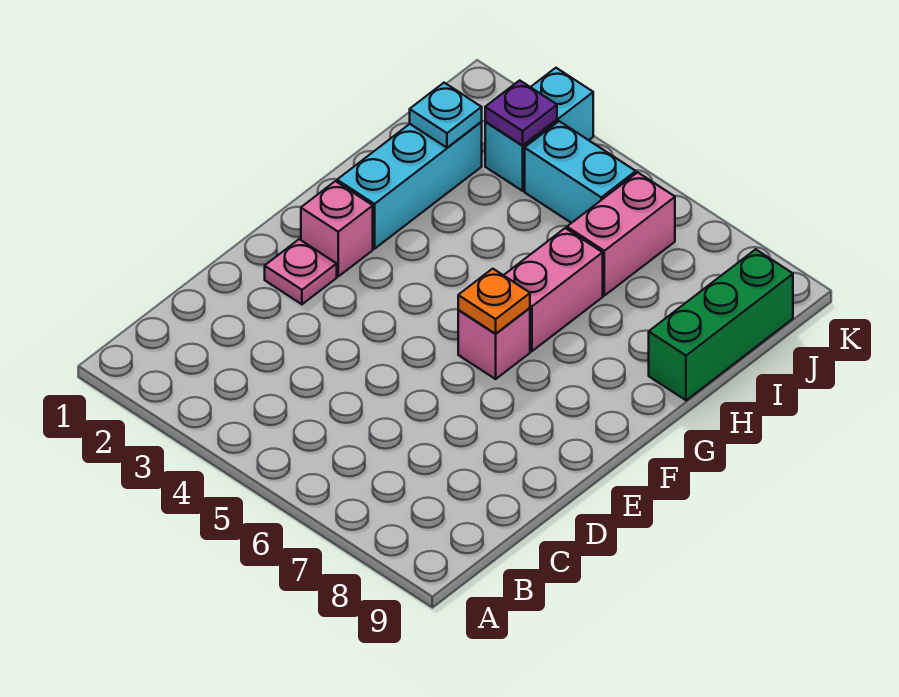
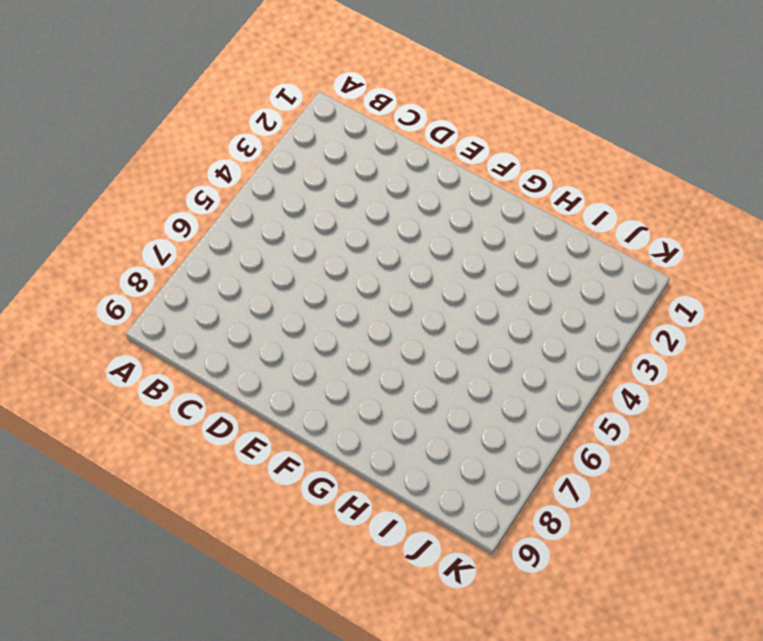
none -> pink plate E2 level 1
none -> pink brick F2 level 1
none -> pink brick F6 level 1

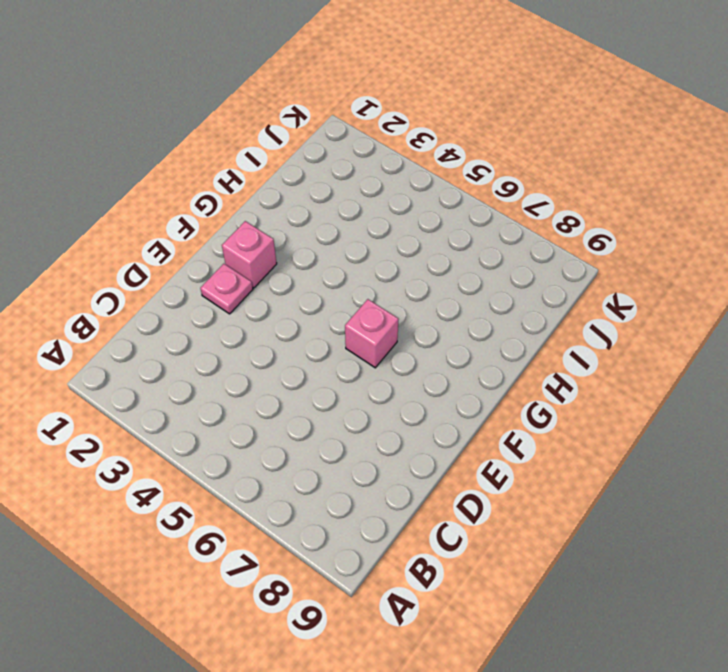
none -> cyan brick G2:I2 level 1
none -> pink brick G6:H6 level 1
none -> green brick H9:J9 level 1

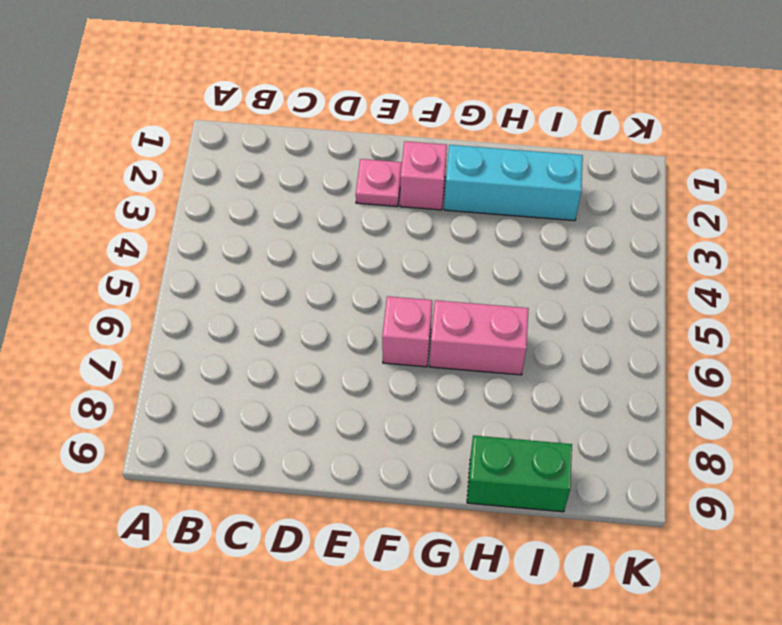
green brick H9:I9 level 1 -> green brick H9:J9 level 1
none -> pink brick I6:J6 level 1
none -> cyan brick J3:K3 level 1
none -> cyan brick J4:J5 level 1

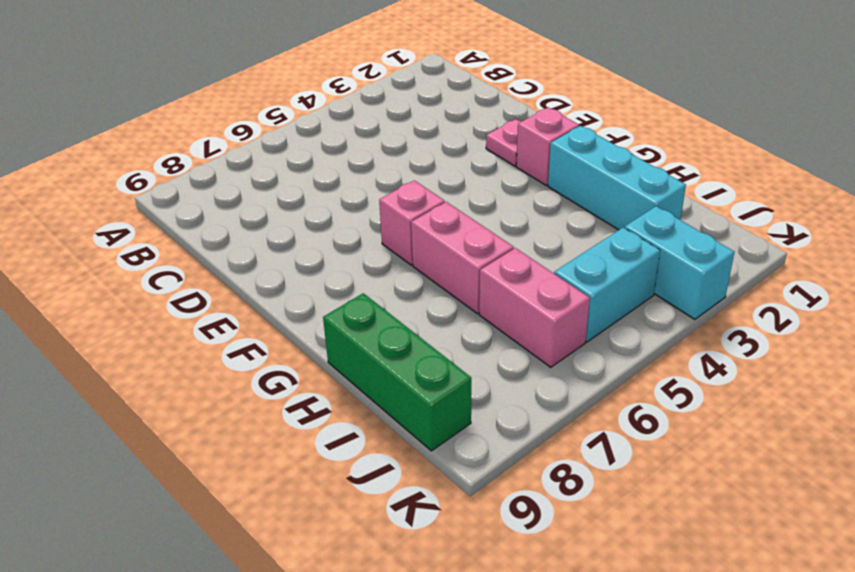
none -> orange plate F6 level 2
none -> cyan plate I2 level 2
none -> purple plate J3 level 2

